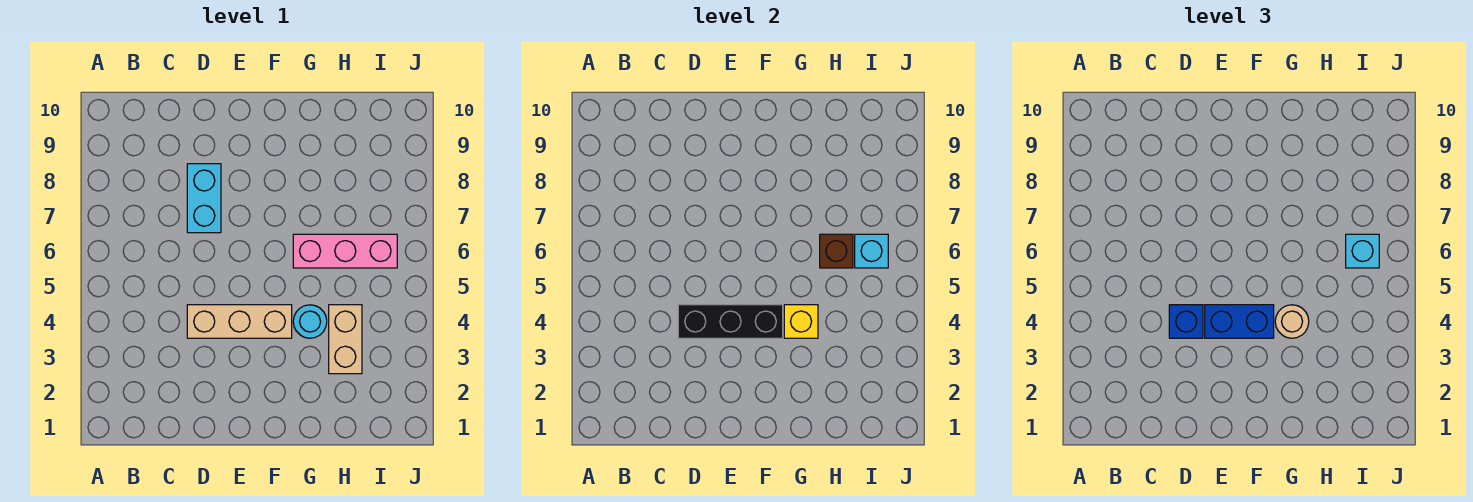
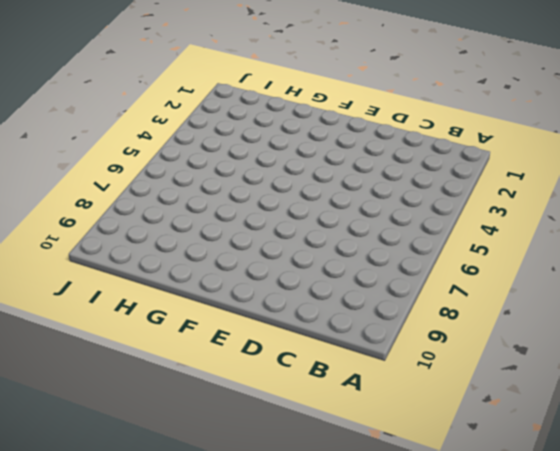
none -> tan brick D4:F4 level 1
none -> cyan brick D7:D8 level 1
none -> cyan round brick G4 level 1

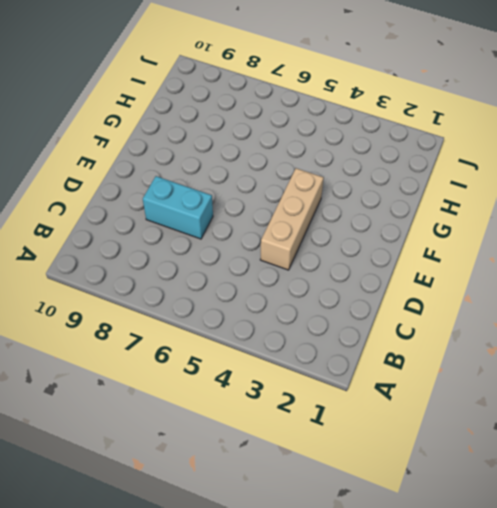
none -> cyan round brick G4 level 1
none -> pink brick G6:I6 level 1
none -> tan brick H3:H4 level 1

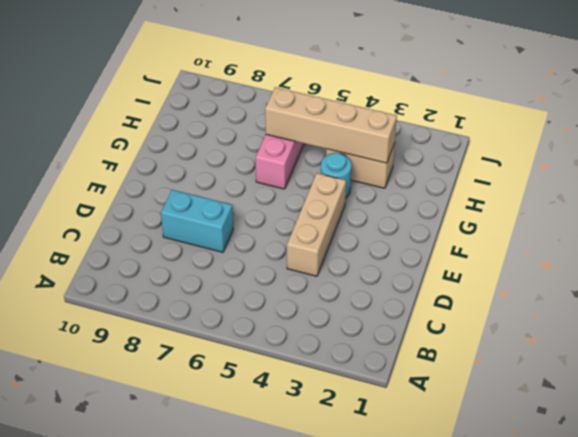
tan brick H3:H6 level 2 -> brown brick H6 level 2
none -> black brick D4:F4 level 2
none -> yellow brick G4 level 2
none -> cyan brick I6 level 2

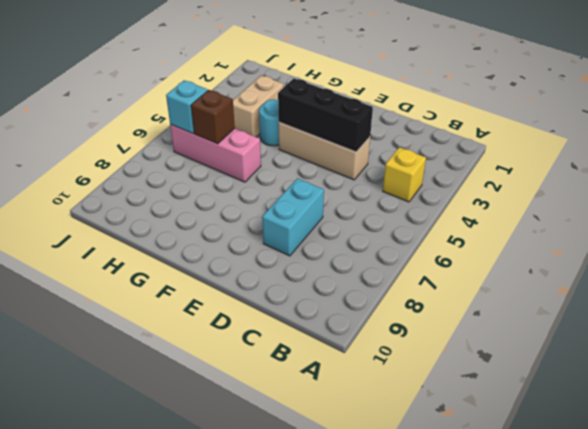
yellow brick B4 level 1 -> yellow brick G4 level 2
none -> blue brick D4 level 3
none -> blue brick E4:F4 level 3
none -> tan round brick G4 level 3

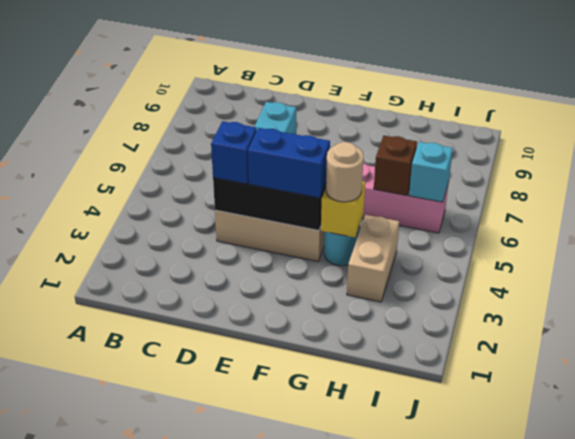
none -> cyan brick I6 level 3

